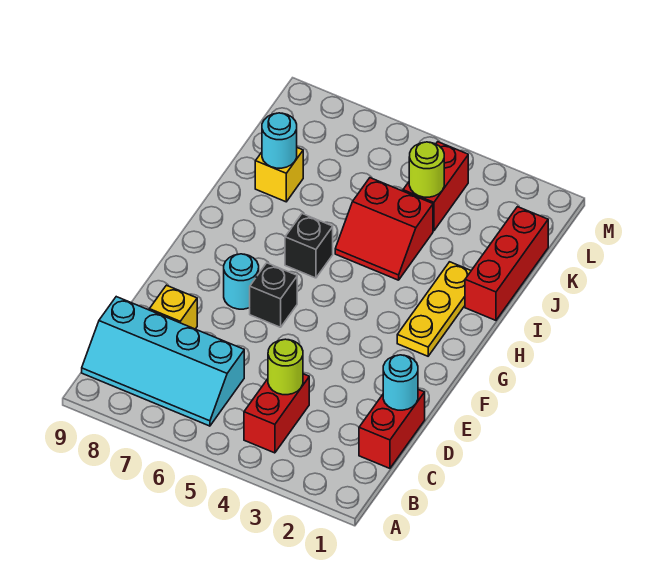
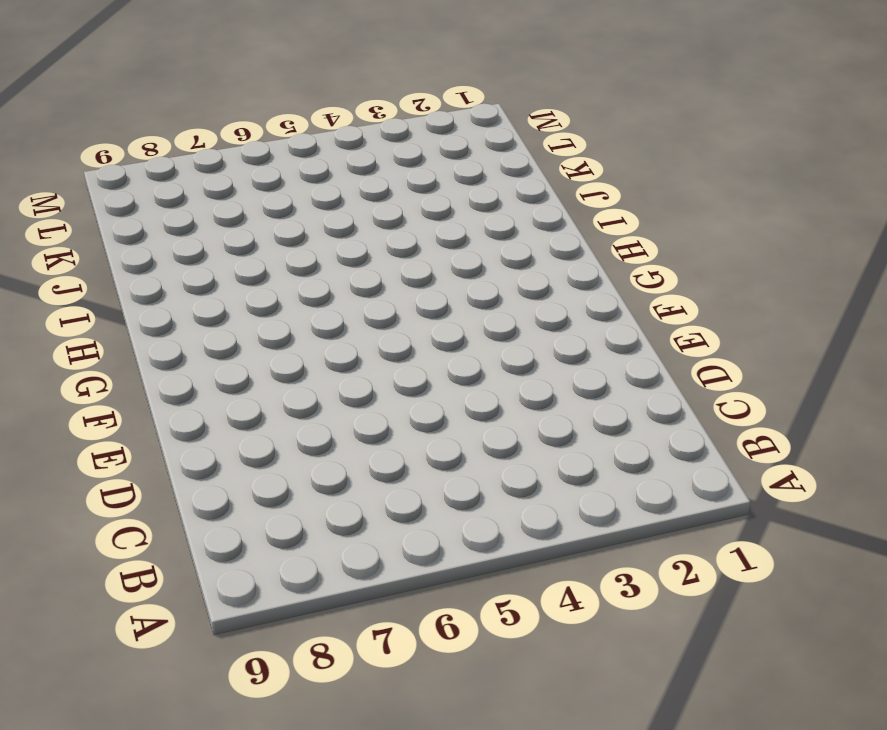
none -> red brick B4:C4 level 1
none -> cyan slope B6:C9 level 1 top C
none -> red brick C1:D1 level 1

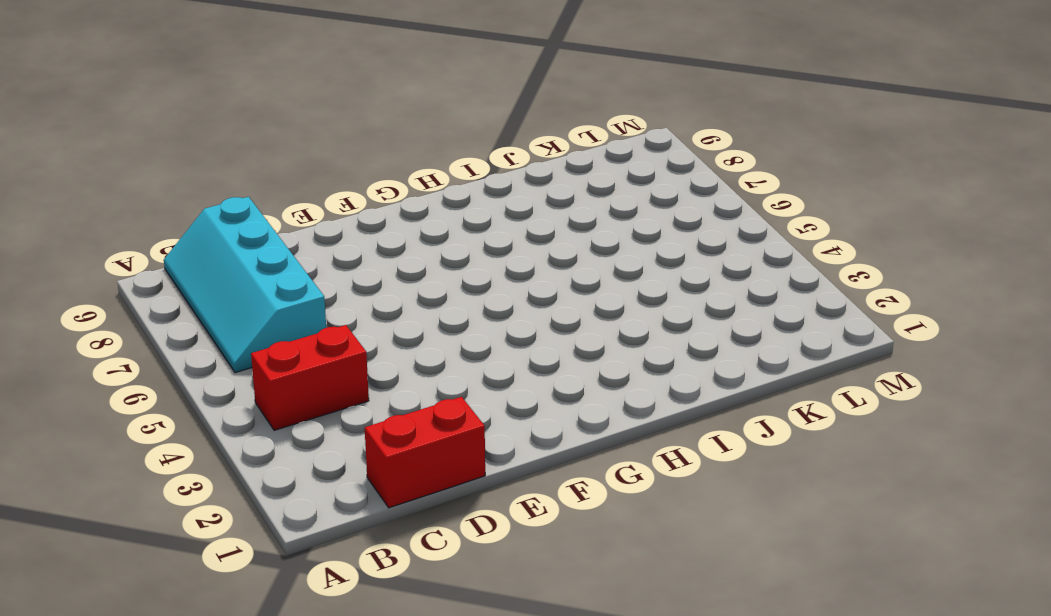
none -> yellow brick D8 level 1
none -> black brick F6 level 1
none -> cyan round brick F7 level 1

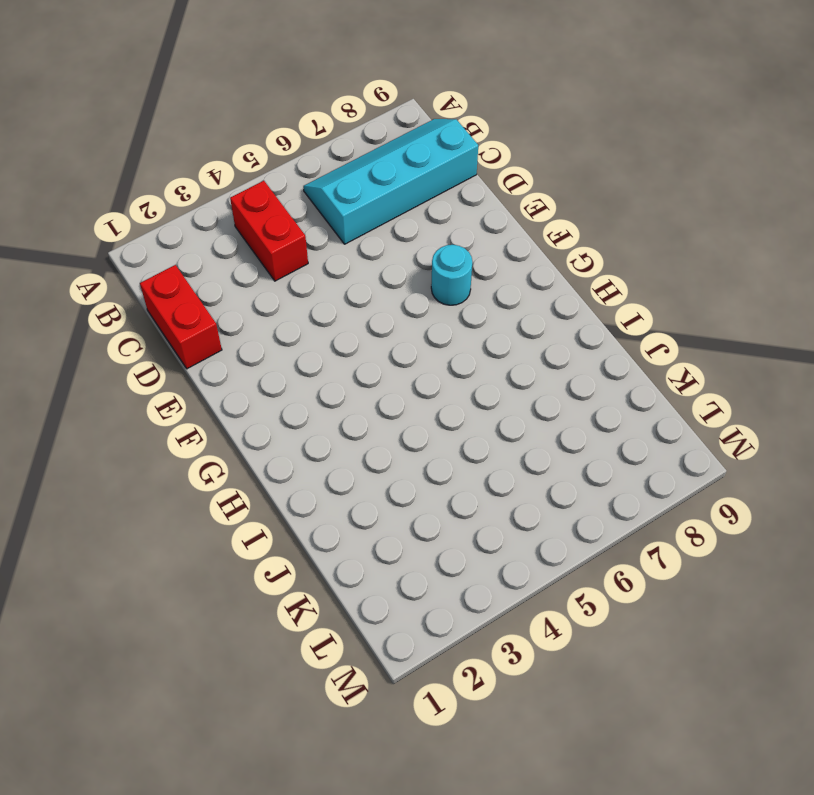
none -> yellow brick D8 level 1
none -> black brick F6 level 1
none -> yellow plate G2:I2 level 1

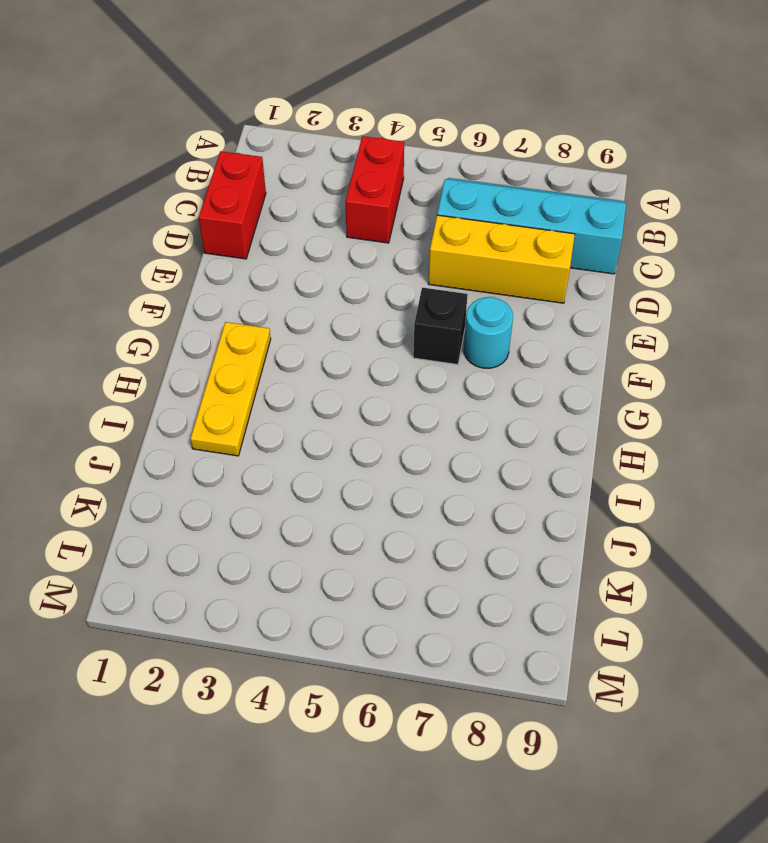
yellow brick D6:D8 level 1 -> yellow brick D8 level 1
none -> black brick H6 level 1
none -> red brick I1:K1 level 1
none -> red slope I4:J5 level 1 top J

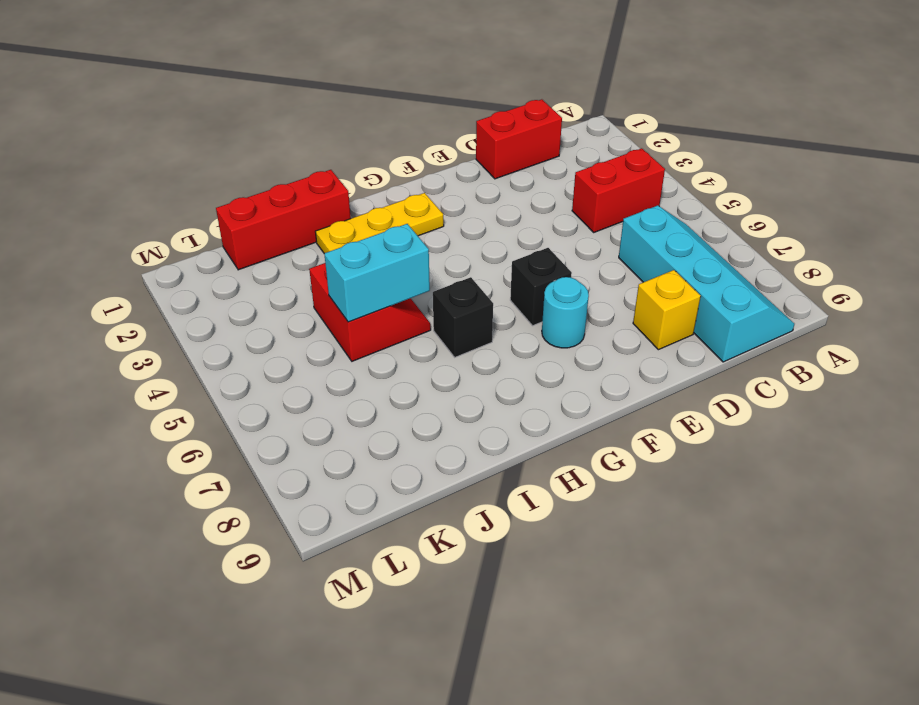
cyan brick I5:J5 level 2 -> none
none -> yellow brick J8 level 1
none -> red brick K4:L4 level 1
none -> lime round brick C4 level 2

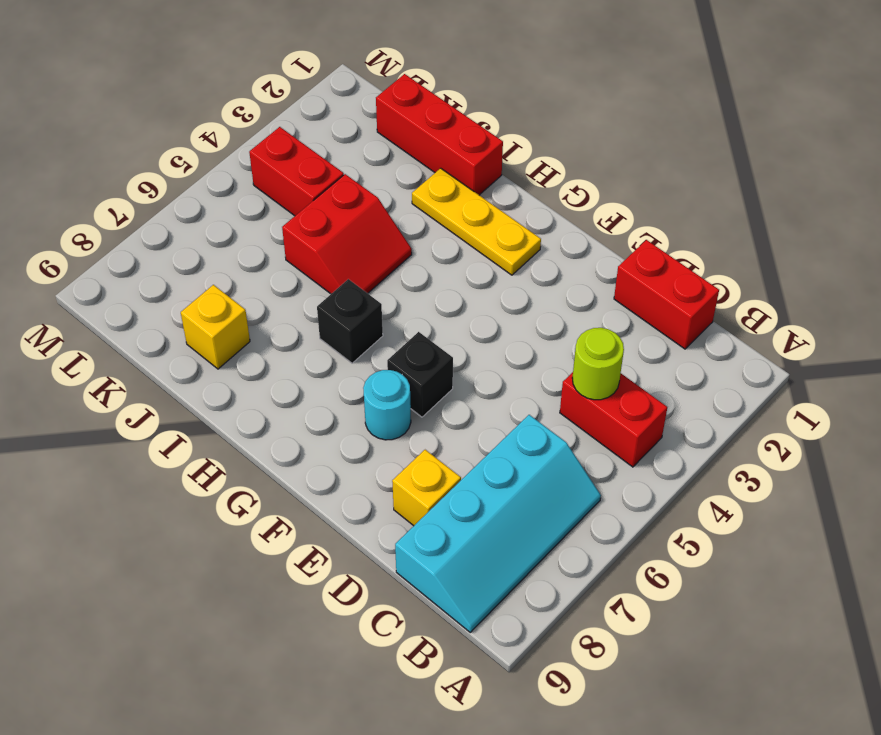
none -> cyan round brick D1 level 2
none -> cyan round brick J8 level 2
none -> lime round brick K4 level 2

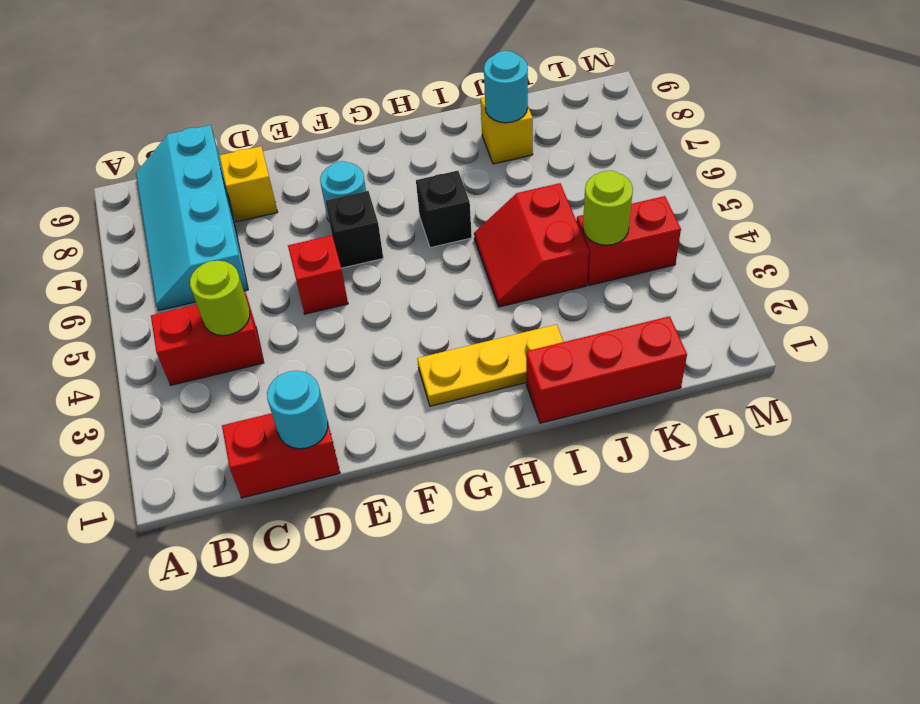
red brick E5 level 1 -> none

